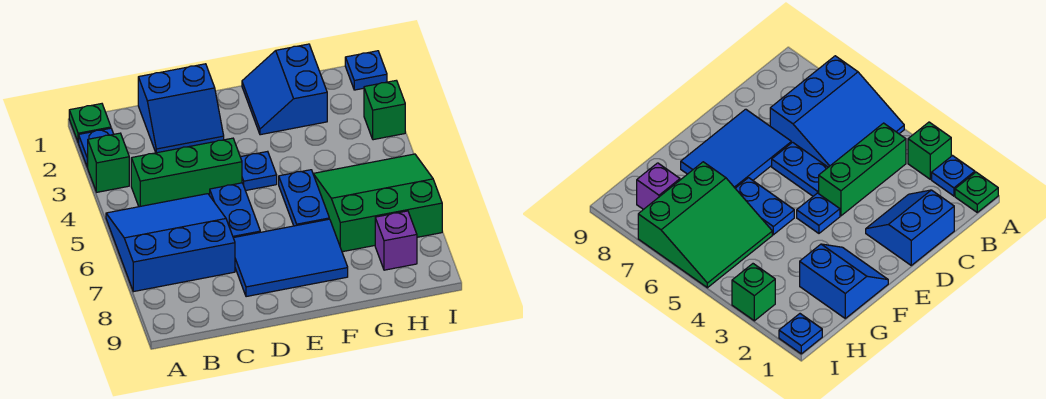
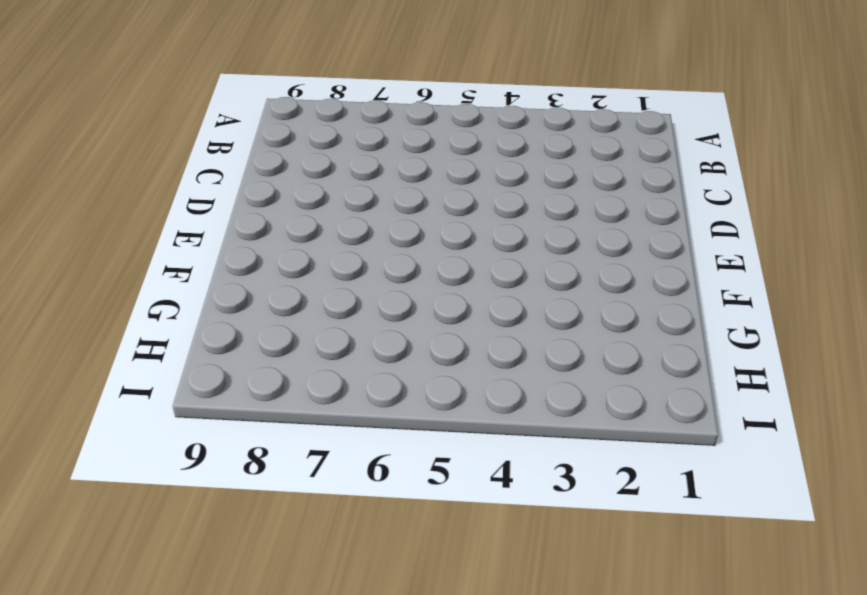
none -> green plate A1 level 1
none -> blue plate A2 level 1
none -> green brick A3 level 1

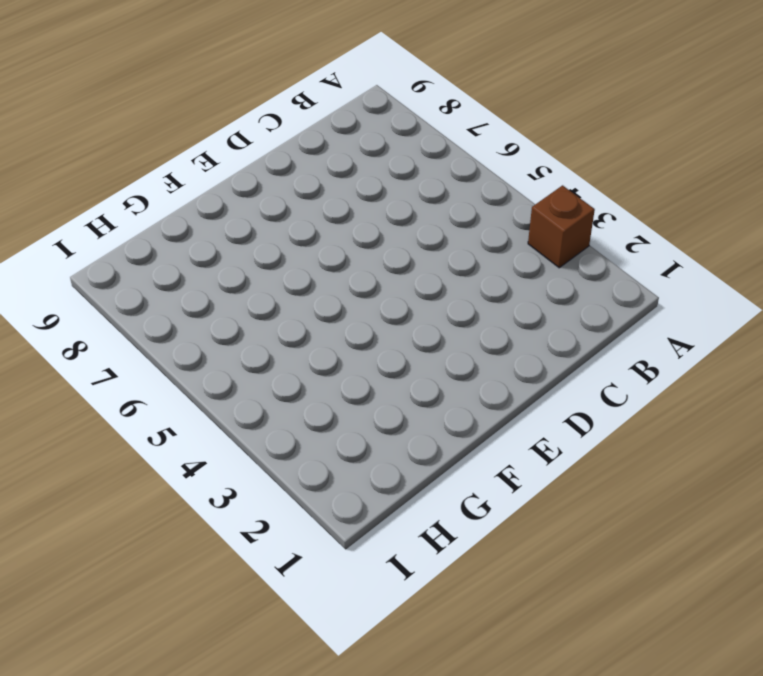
brown brick A3 level 1 -> green brick A3 level 1
none -> green plate A1 level 1
none -> blue plate A2 level 1
none -> blue slope A5:C7 level 1 top 7

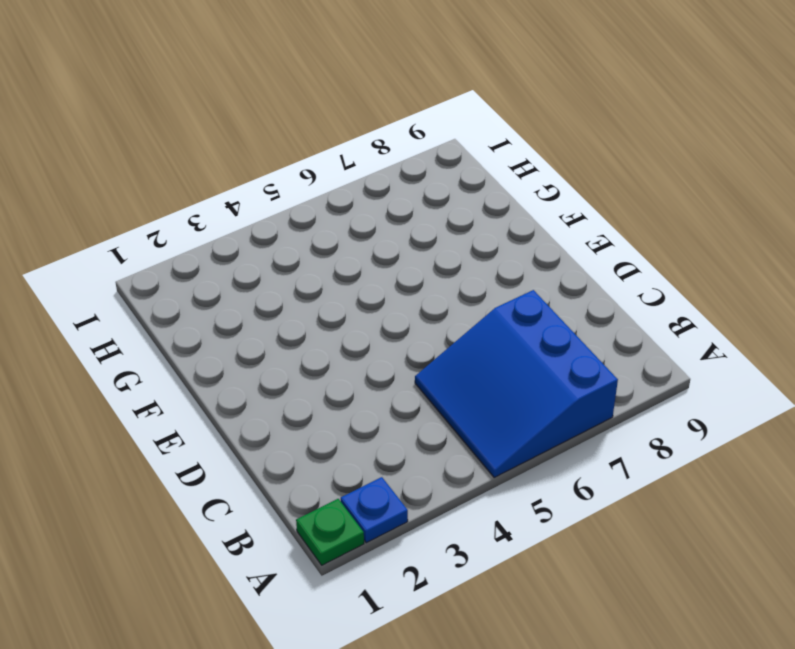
none -> green brick A3 level 1
none -> green brick B4:D4 level 1
none -> blue slope C1:D2 level 1 top 1

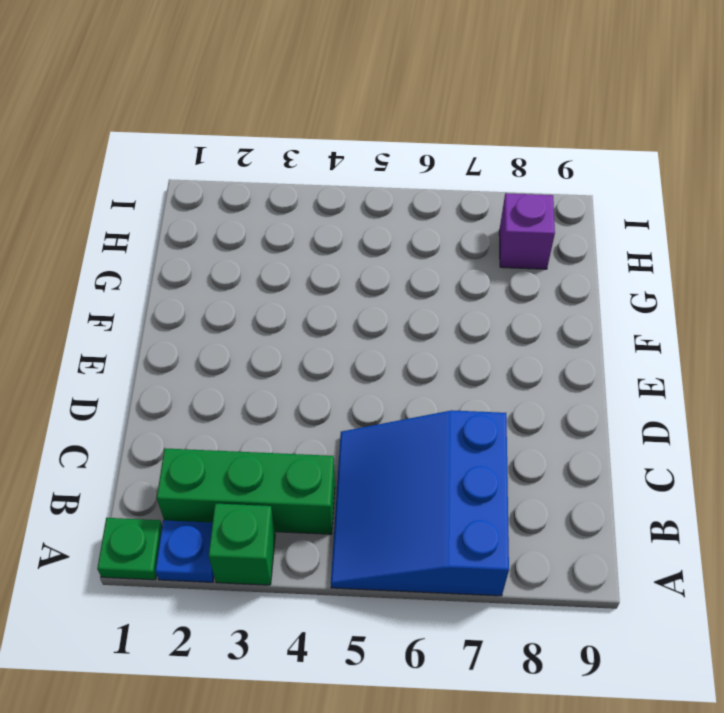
green brick B2:B4 level 1 -> green brick B4:D4 level 1
none -> blue slope C1:D2 level 1 top 1
none -> blue plate D5:D6 level 1
none -> blue tile D7:F8 level 1

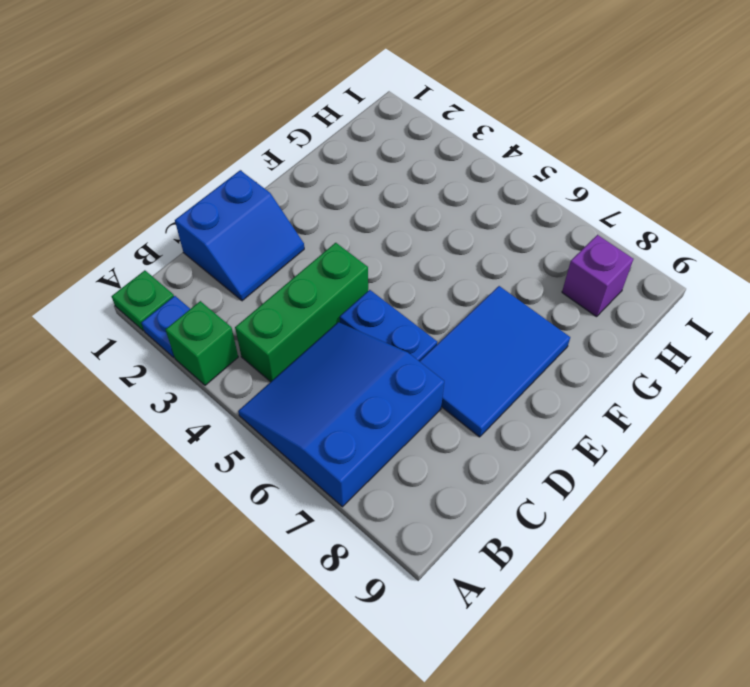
none -> blue plate E4 level 1
none -> blue slope F1:G2 level 1 top G
none -> blue plate F5:F6 level 1

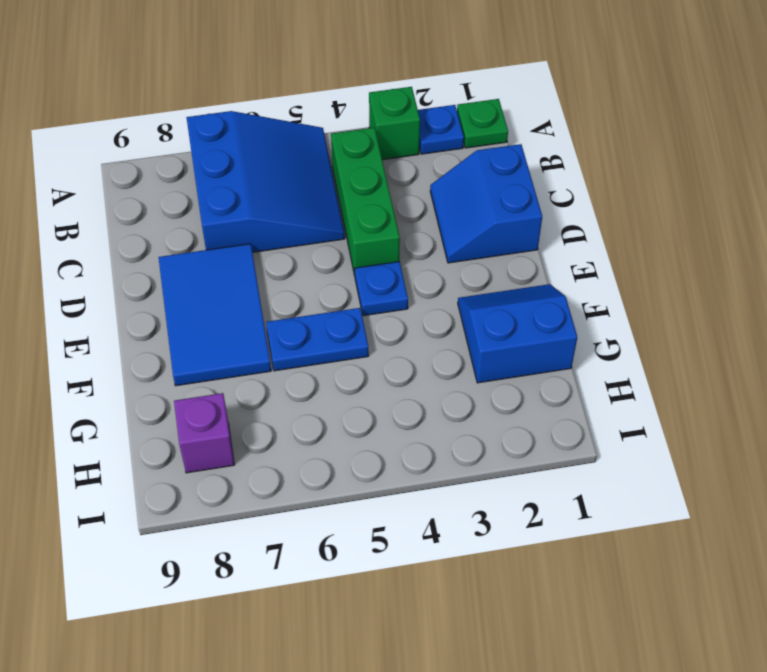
none -> blue plate D5:D6 level 1
none -> green slope G5:I7 level 1 top 7
none -> blue plate I1 level 1

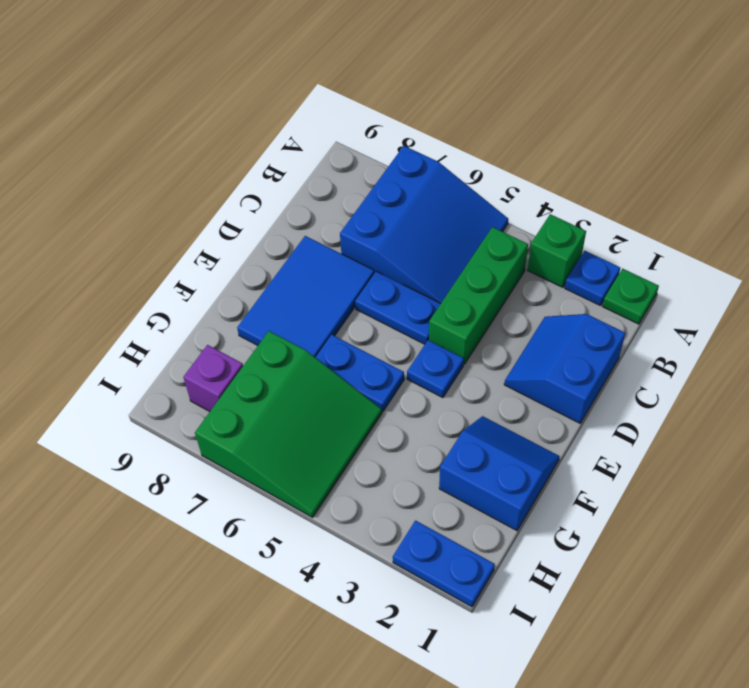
blue plate I1:I2 level 1 -> blue plate I1 level 1
none -> green brick I3 level 1

